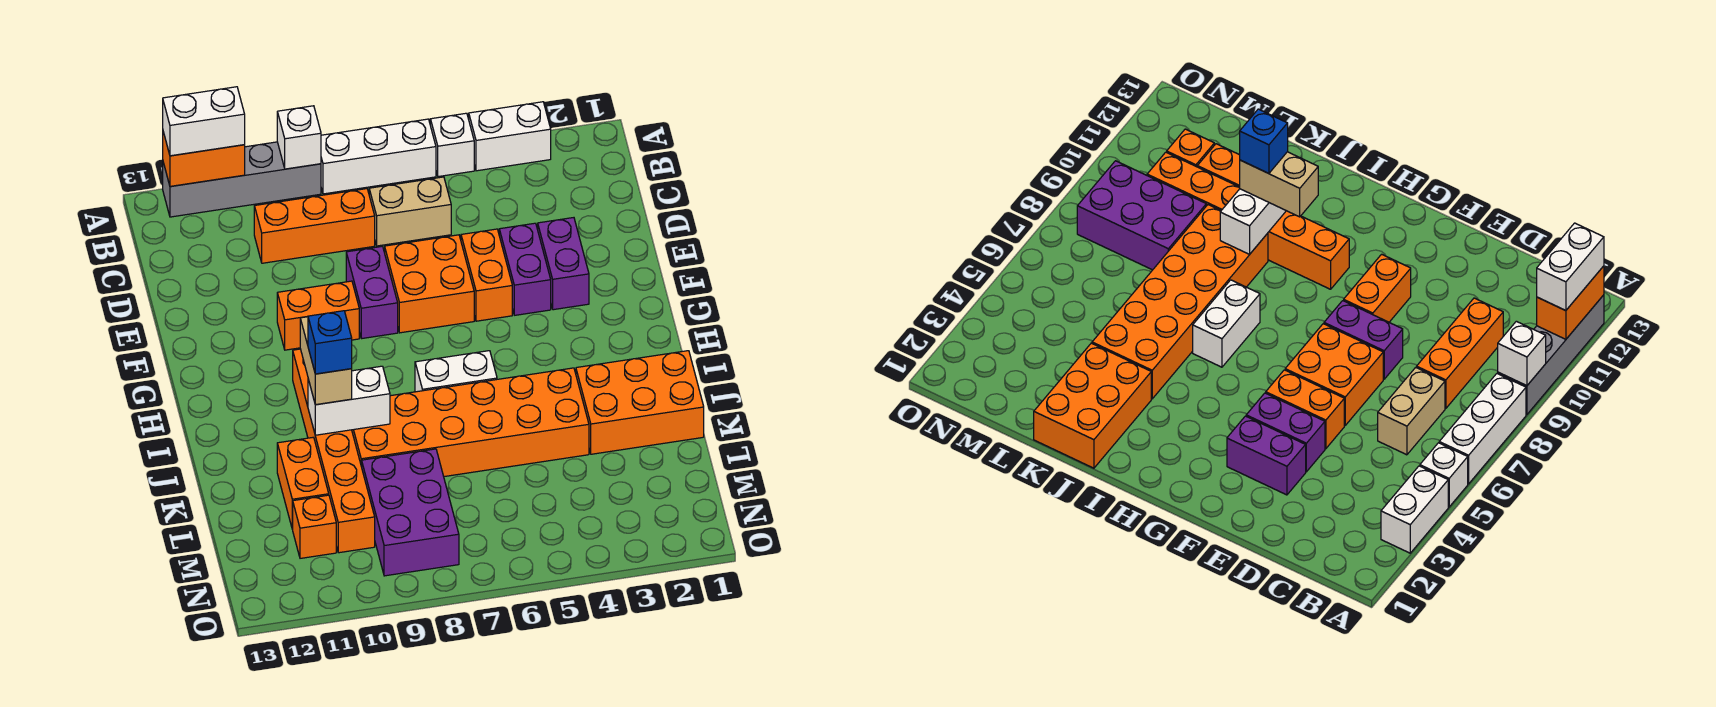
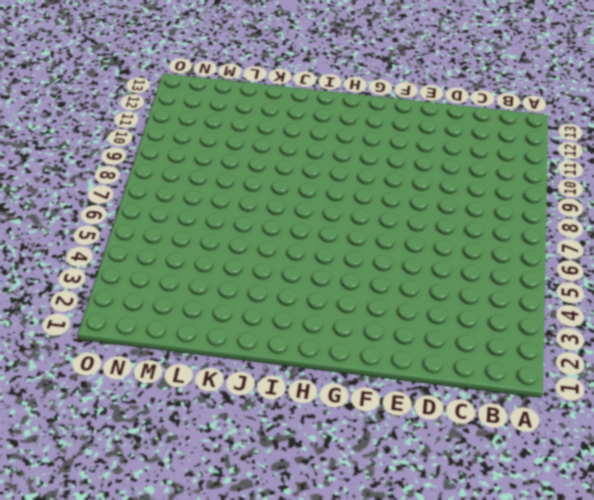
none -> white brick A3:A4 level 1
none -> white brick A5 level 1
none -> white brick A6:A8 level 1

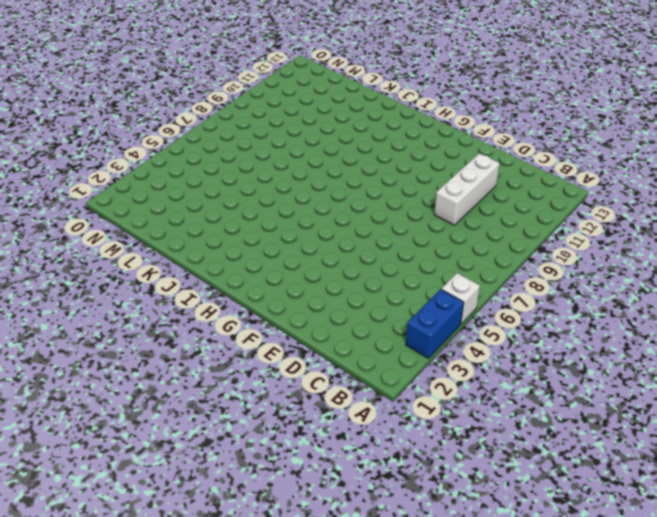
blue brick A3:A4 level 1 -> white brick A3:A4 level 1
white brick D9:D11 level 1 -> white brick A6:A8 level 1
none -> grey brick A9:A12 level 1
none -> tan brick C6:C7 level 1
none -> orange brick C8:C10 level 1

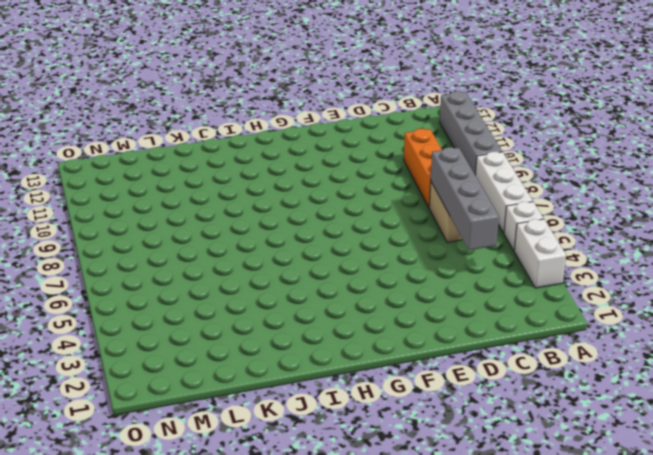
grey brick C4:C7 level 2 -> none
none -> purple brick E3:F3 level 1
none -> purple brick E4:F4 level 1
none -> orange brick E5:F5 level 1

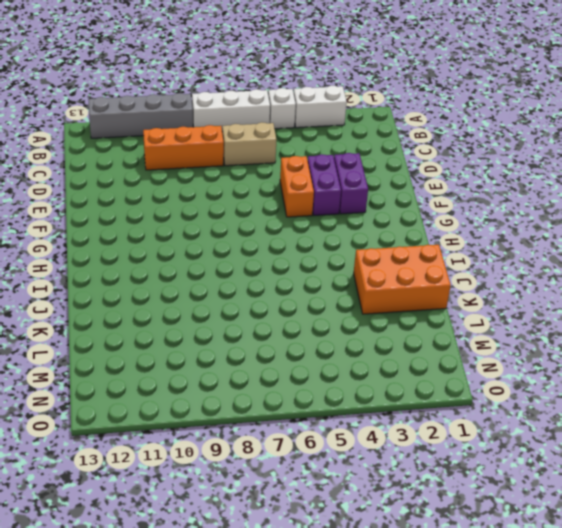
none -> orange brick E6:F7 level 1
none -> purple brick E8:F8 level 1
none -> orange brick F9:F10 level 1

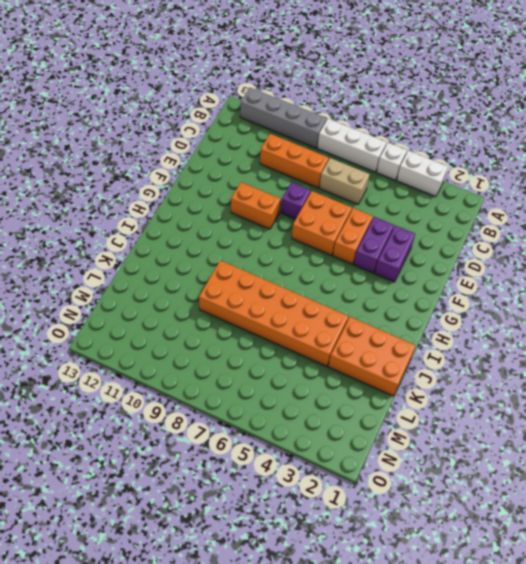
purple brick E8 level 1 -> purple brick E8:F8 level 1
none -> orange brick H10:M10 level 1
none -> white brick I6:I7 level 1
none -> orange brick K11:L11 level 1

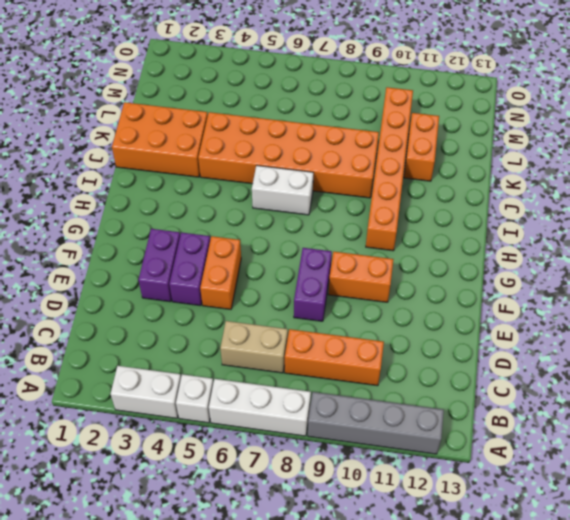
none -> orange brick E6:F7 level 1
none -> purple brick L8:N9 level 1
none -> orange brick M11 level 1

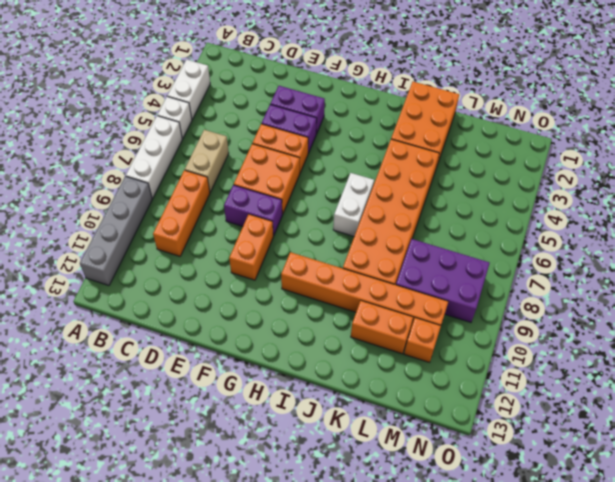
none -> white brick A9 level 2
none -> orange brick A11:A12 level 2
none -> white brick J9:J10 level 2

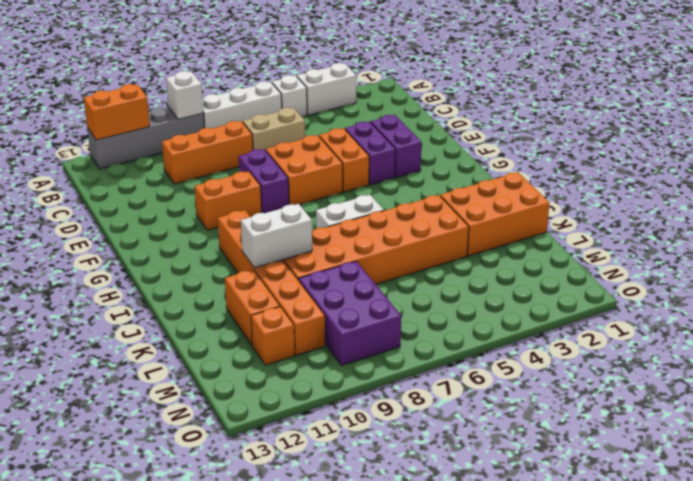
none -> white brick A11:A12 level 3
none -> tan brick I10:J10 level 3
none -> blue brick J10 level 4

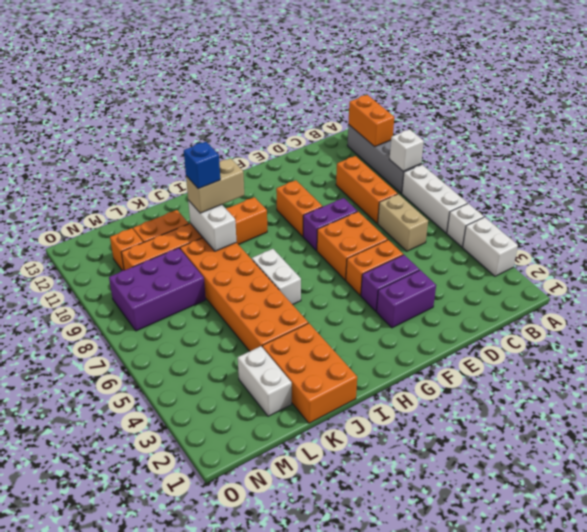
white brick L2:L3 level 1 -> white brick A11:A12 level 3

